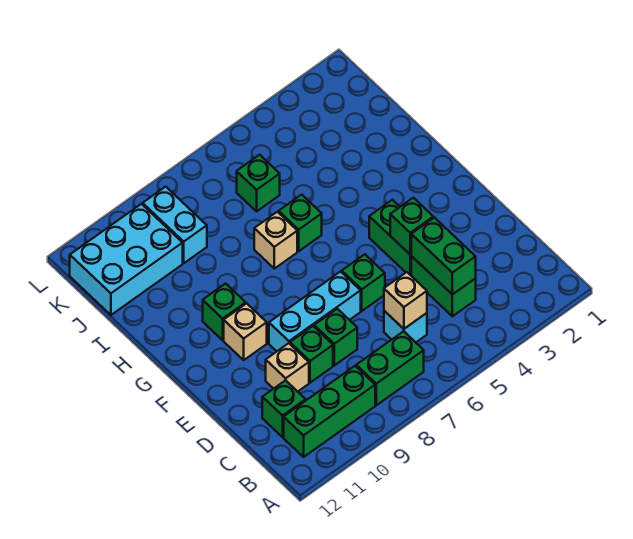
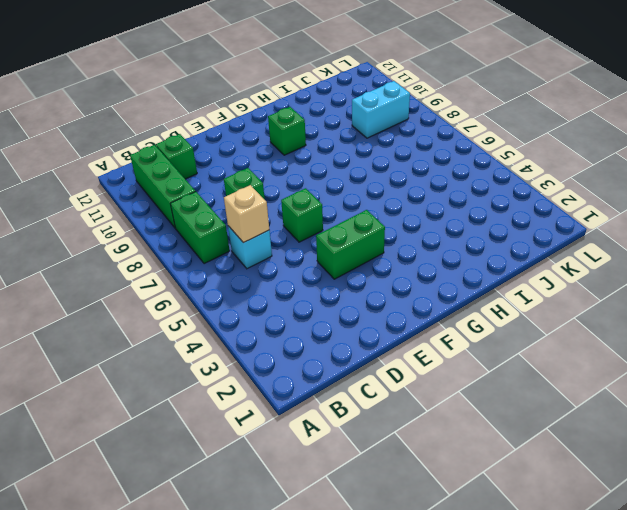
none -> green brick C4:D4 level 1
none -> green brick D9 level 1
none -> tan brick D10 level 1

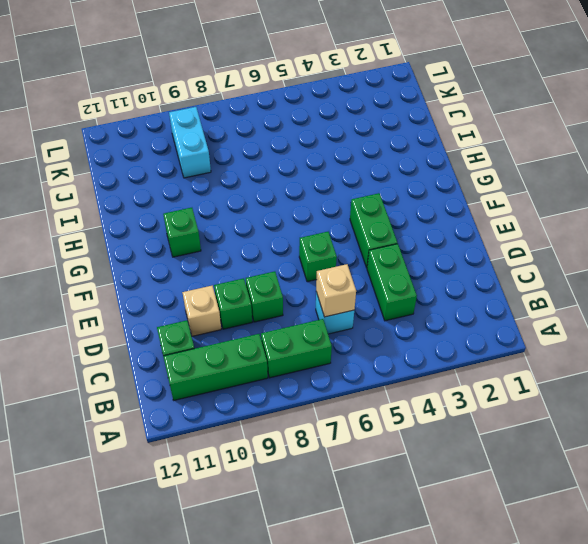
none -> cyan brick E7:E9 level 1
none -> tan brick F10 level 1
none -> green brick H6 level 1

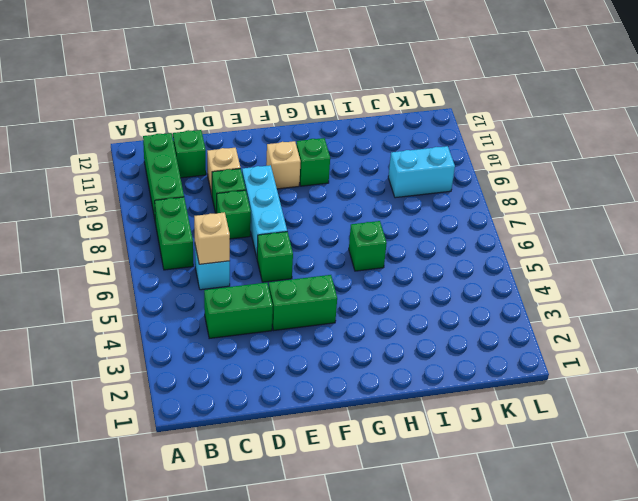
none -> tan brick H7 level 1
none -> green brick J6 level 1
none -> cyan brick J10:K12 level 1

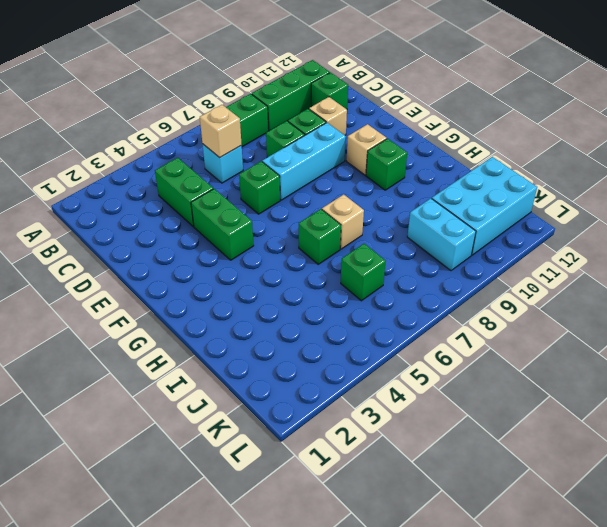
none -> green brick C4:D4 level 2
none -> green brick E4 level 2

